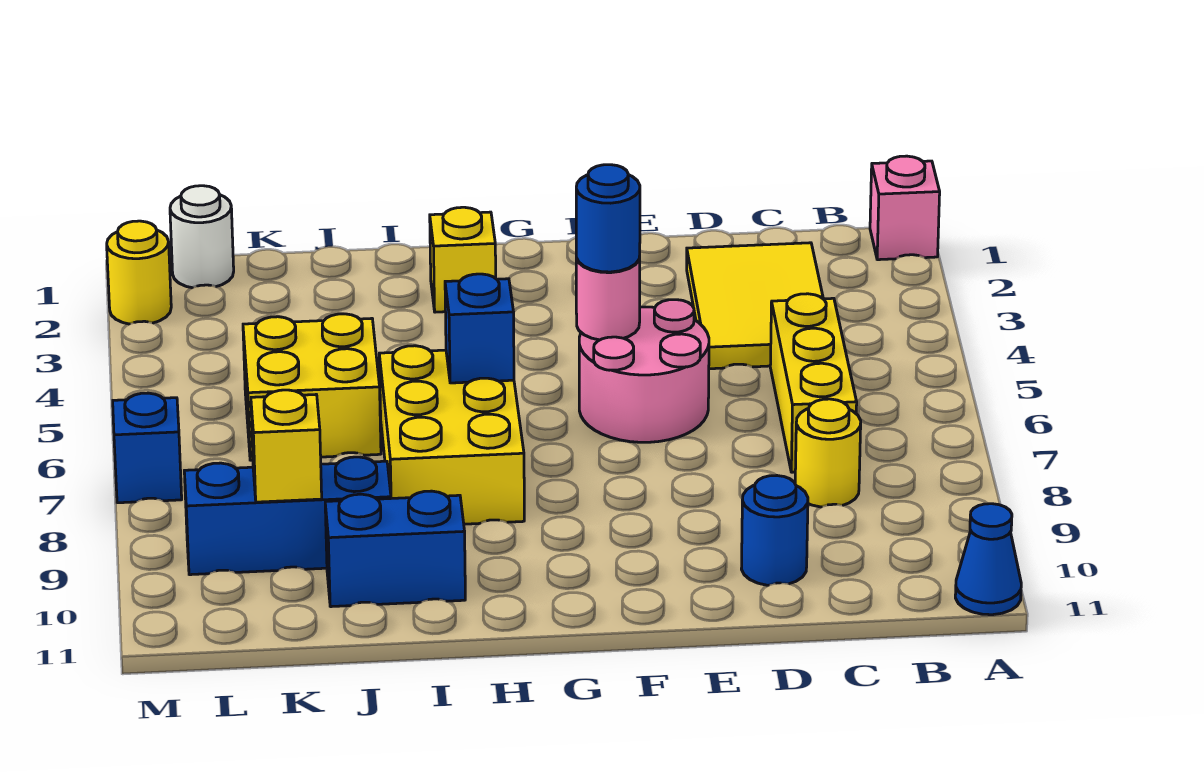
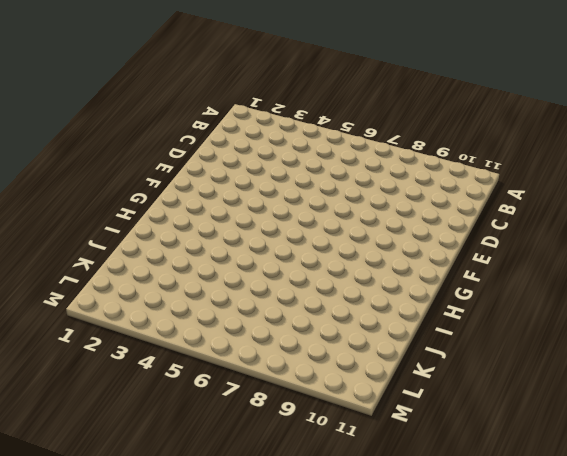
none -> pink brick A1 level 1
none -> blue cone A11 level 1
none -> yellow tile C2:D4 level 1

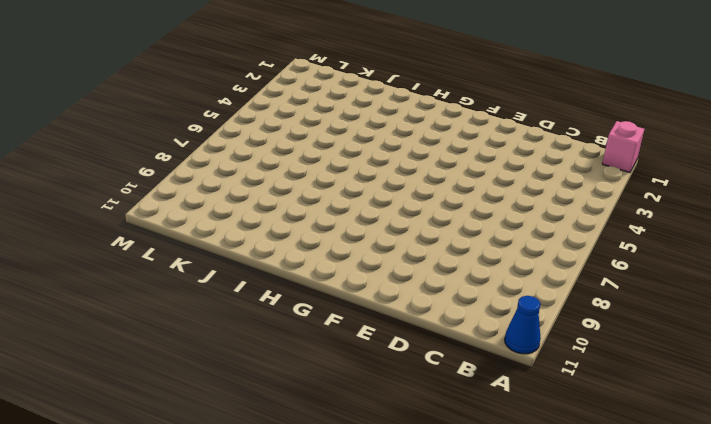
none -> yellow tile C2:D4 level 1
none -> yellow brick C5:C7 level 1
none -> yellow round brick C8 level 1

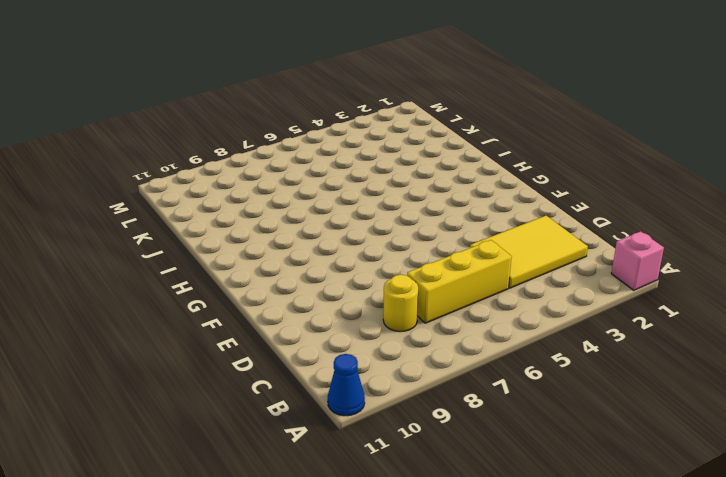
none -> blue round brick D10 level 1
none -> pink round brick E5:F6 level 1
none -> yellow brick H2 level 1

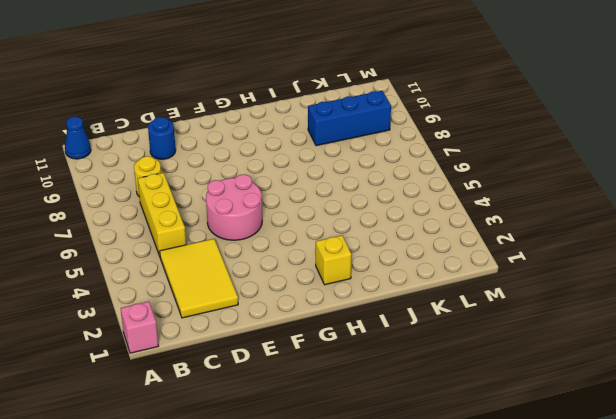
none -> yellow brick H6:I8 level 1
none -> blue brick I10:J10 level 1
none -> yellow brick J5:K6 level 1

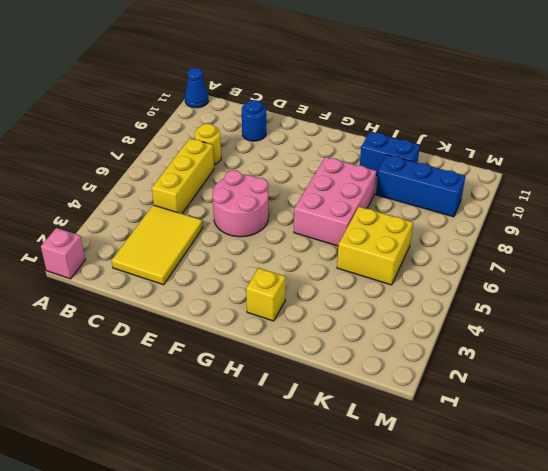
pink brick H6:I8 level 1 -> yellow brick H6:I8 level 1
none -> white round brick L1 level 1
none -> yellow round brick M2 level 1
none -> blue brick M7 level 1

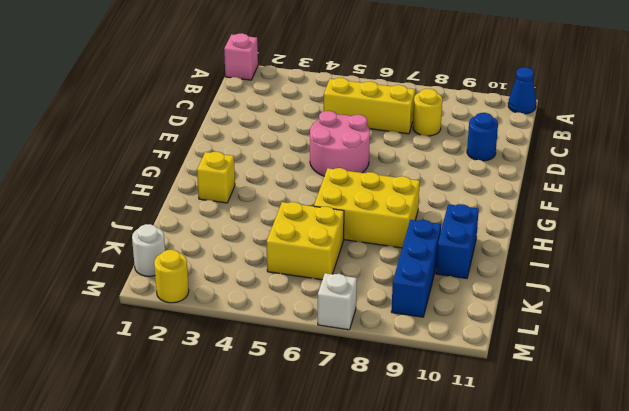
white brick M7 level 1 -> blue brick M7 level 1
none -> yellow tile C2:D4 level 1
none -> pink round brick F5 level 2
none -> blue brick H6 level 2

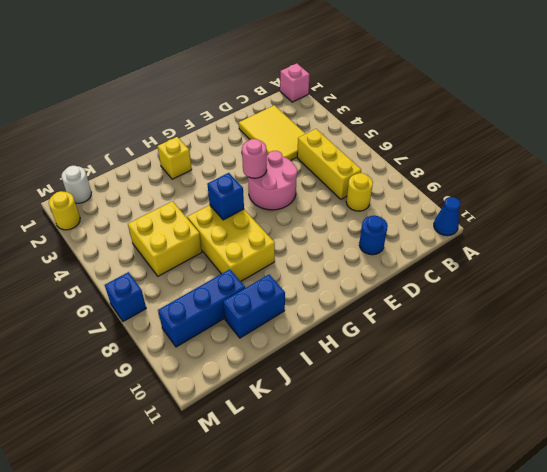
none -> yellow brick K9 level 2
none -> blue round brick F5 level 3

